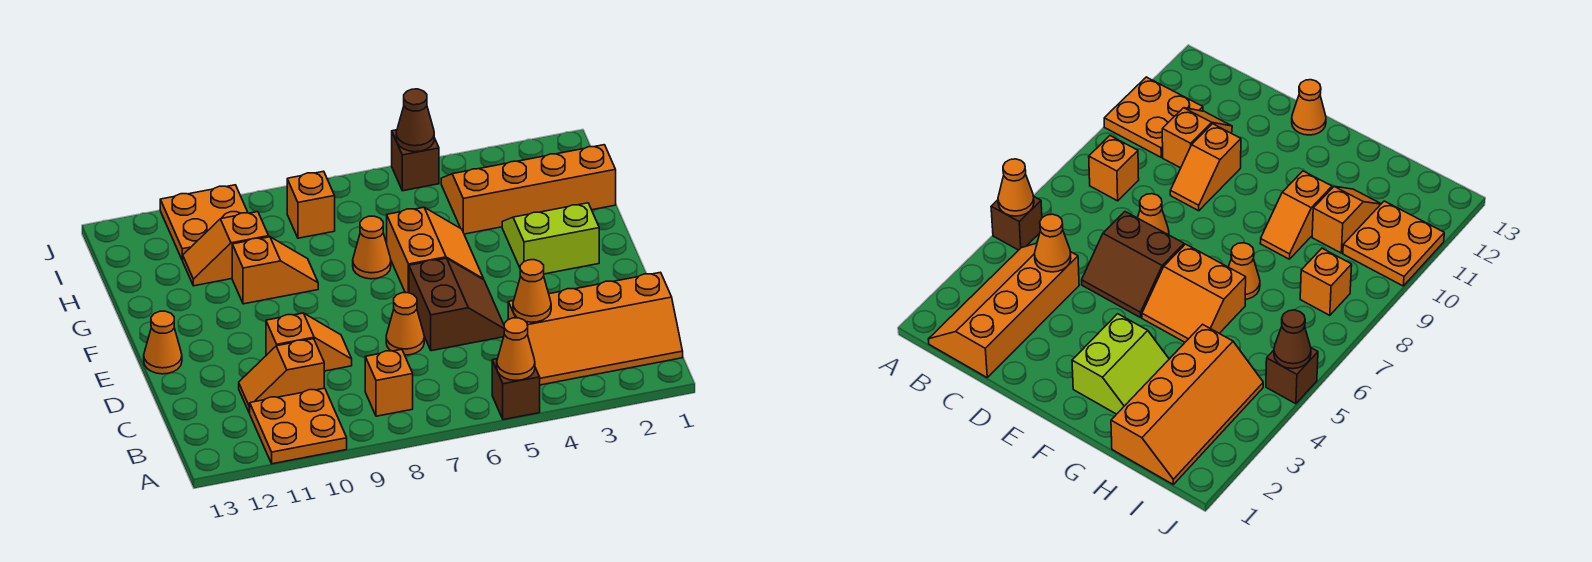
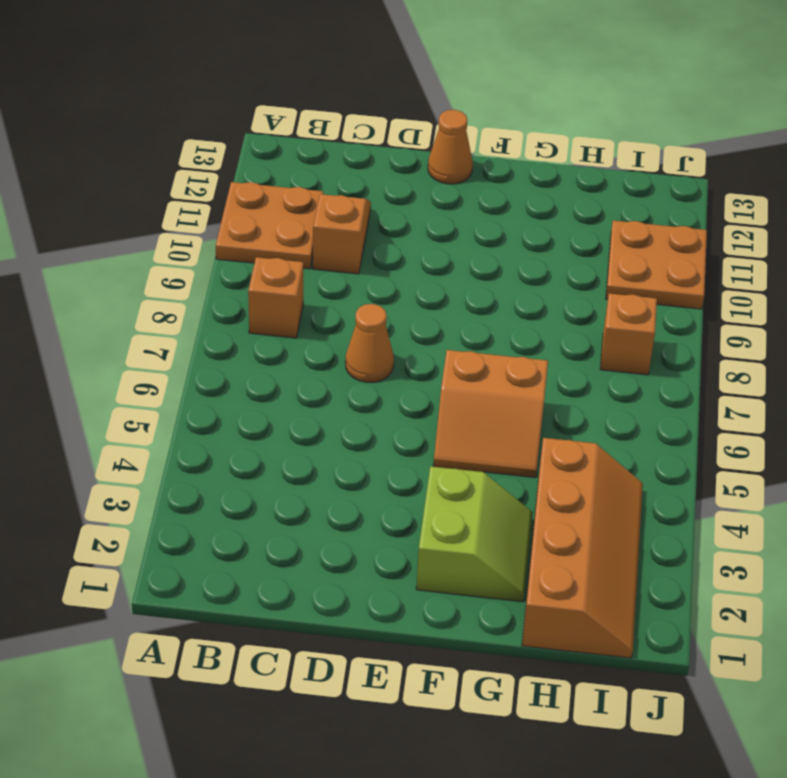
none -> brown brick A5 level 1
none -> orange slope B1:C4 level 1 top C
none -> brown slope D5:E6 level 1 top 6

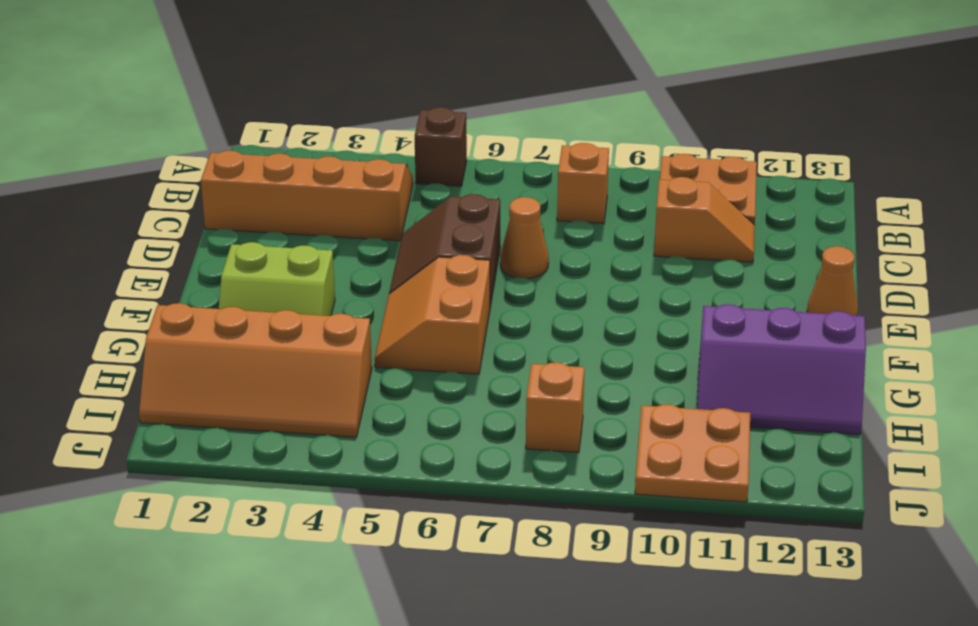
purple slope G11:H13 level 1 top G -> orange slope H10:H11 level 1 top 10
none -> orange slope D9:D10 level 1 top 10
none -> orange cone G7 level 1
none -> orange slope G9:G10 level 1 top 10

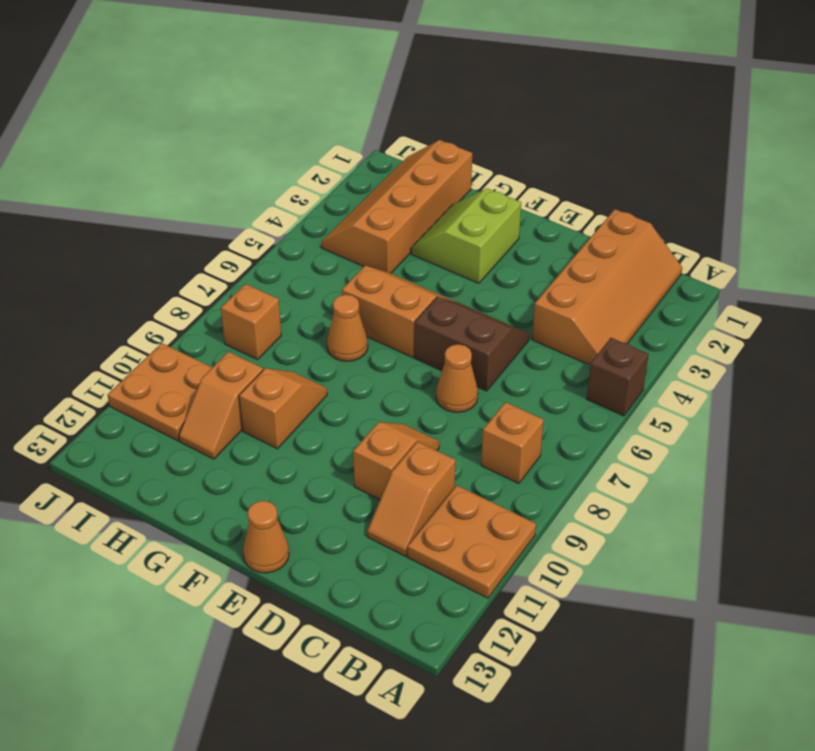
none -> brown brick J5 level 1
none -> orange cone A5 level 2
none -> orange cone C4 level 2

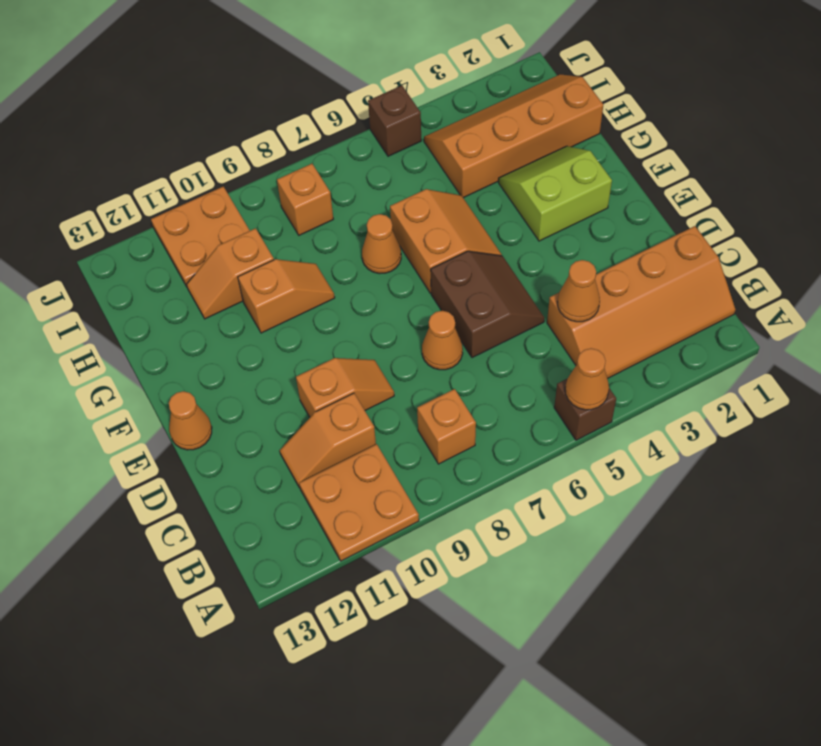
none -> brown cone J5 level 2

